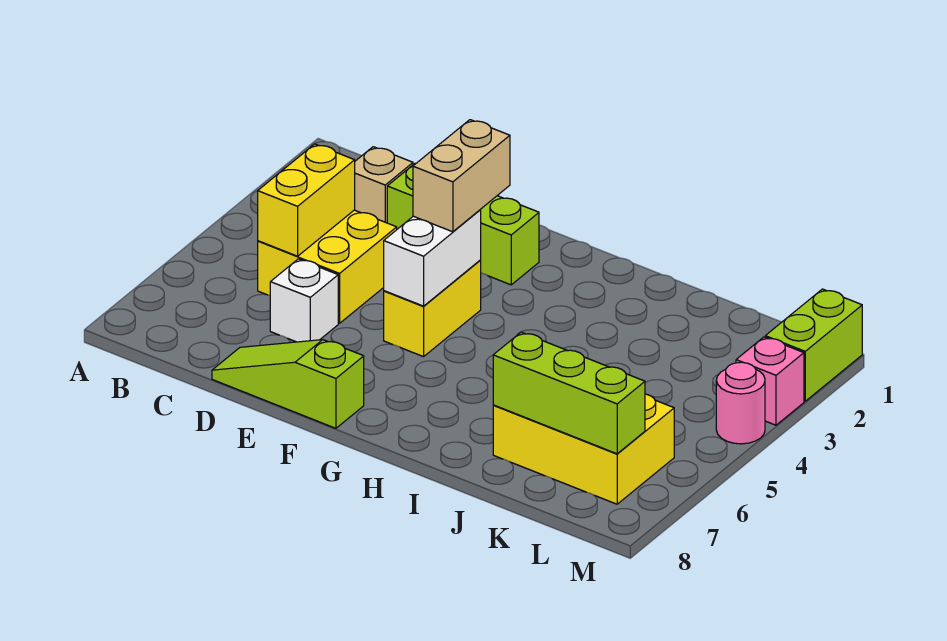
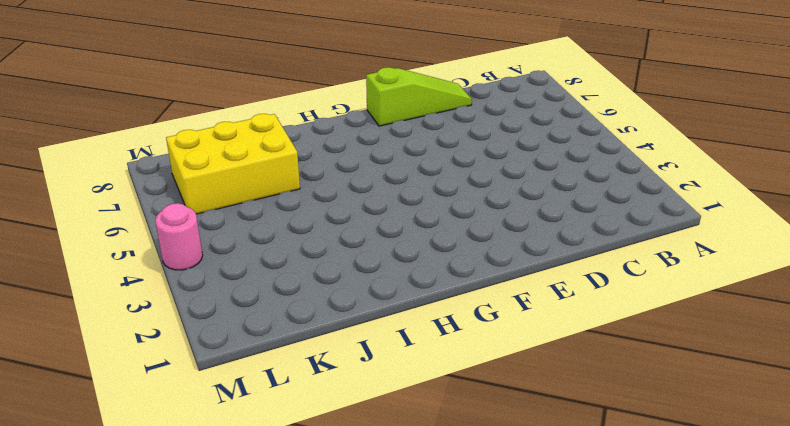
none -> tan brick C2 level 1
none -> yellow brick C4:D5 level 1
none -> lime brick D2:F2 level 1

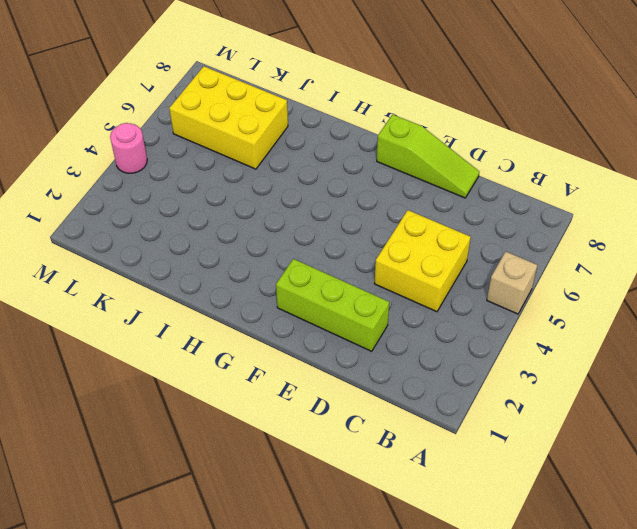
tan brick A5 level 1 -> tan brick C2 level 1
none -> white brick D6 level 1
none -> yellow brick F4:F5 level 1
none -> lime brick M1:M2 level 1

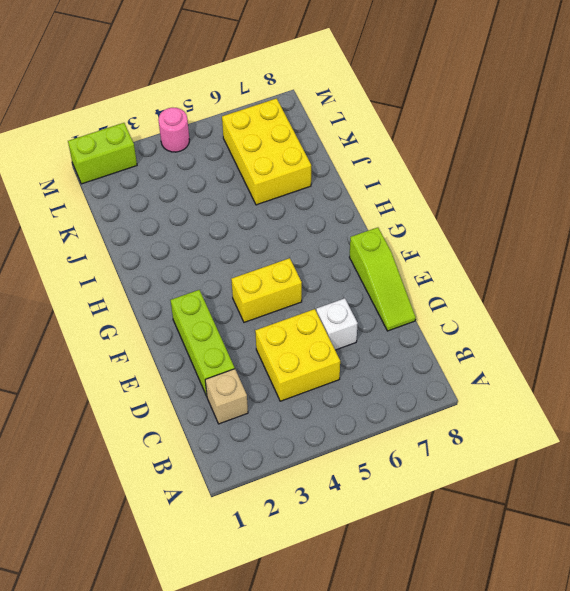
none -> pink brick M3 level 1
none -> yellow brick C4:C5 level 2
none -> white brick F4:F5 level 2

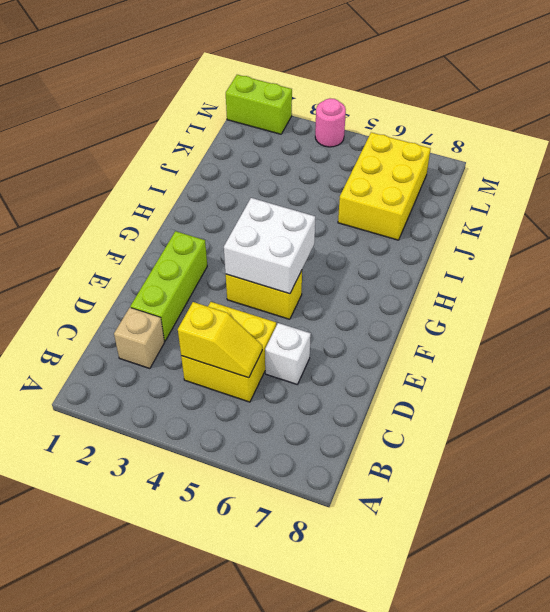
yellow slope C4:C5 level 2 top 4 -> yellow brick C4:C5 level 2
white brick F4:G5 level 2 -> white brick F4:F5 level 2
none -> lime slope D8:F8 level 1 top F
none -> pink brick M3 level 1
none -> lime brick J7:L7 level 2

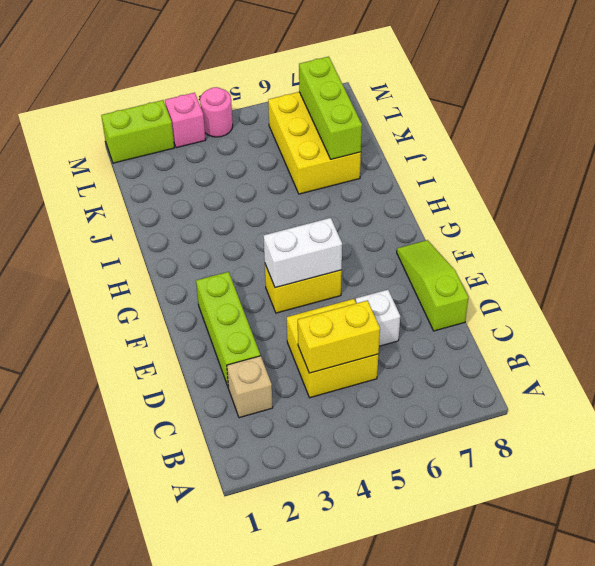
lime slope D8:F8 level 1 top D -> lime slope D8:F8 level 1 top F
none -> tan brick F3:F4 level 3

